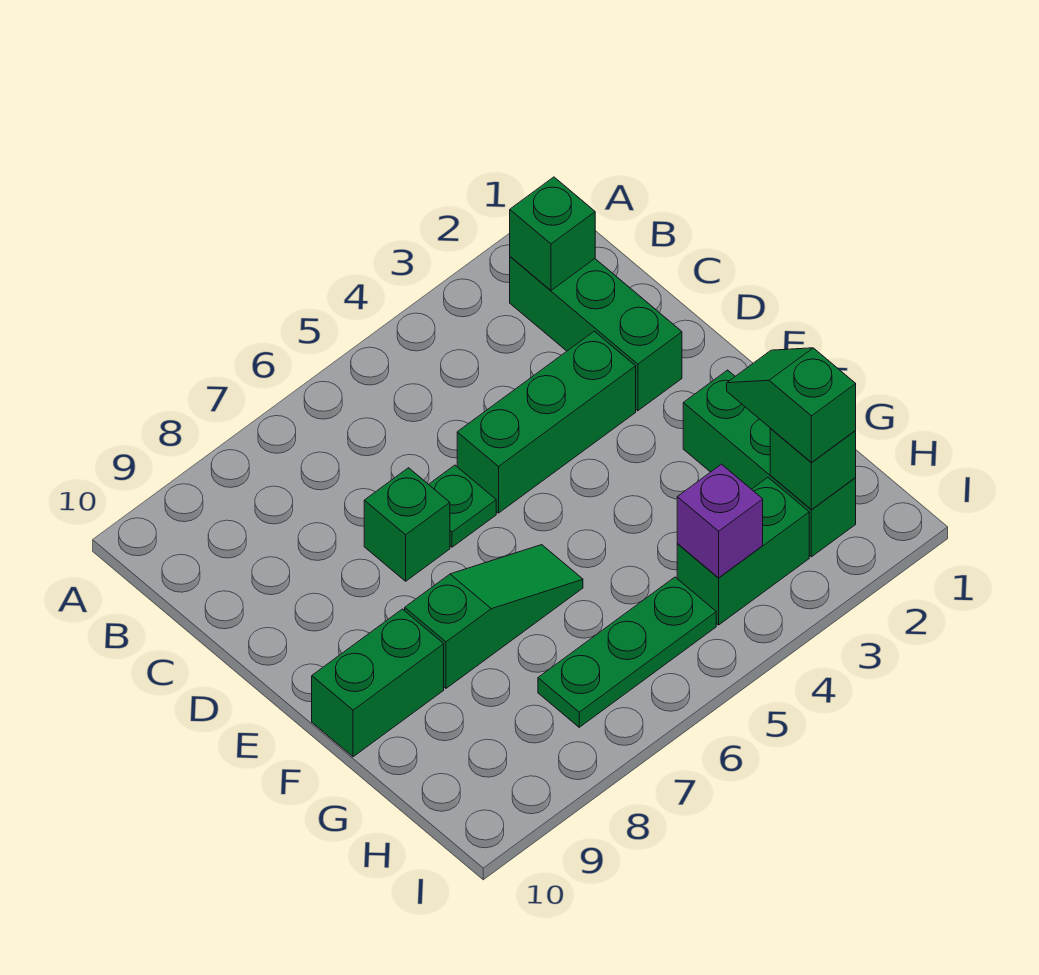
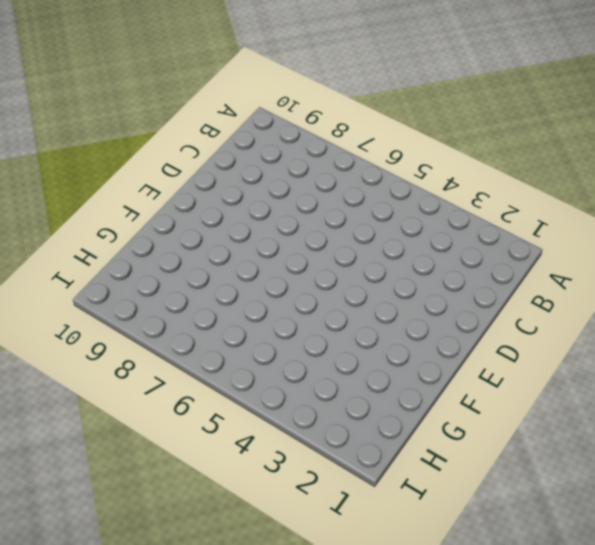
none -> green brick B2:D2 level 1
none -> green brick D3:D5 level 1
none -> green plate D6 level 1

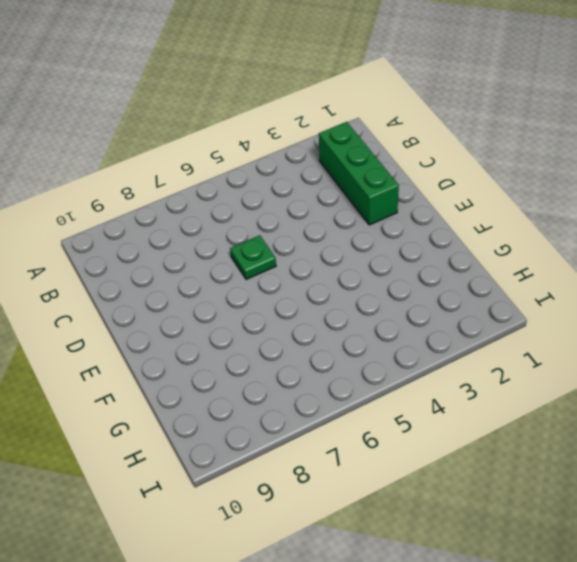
none -> green brick D3:D5 level 1
none -> green brick D7 level 1
none -> green brick F2:H2 level 1

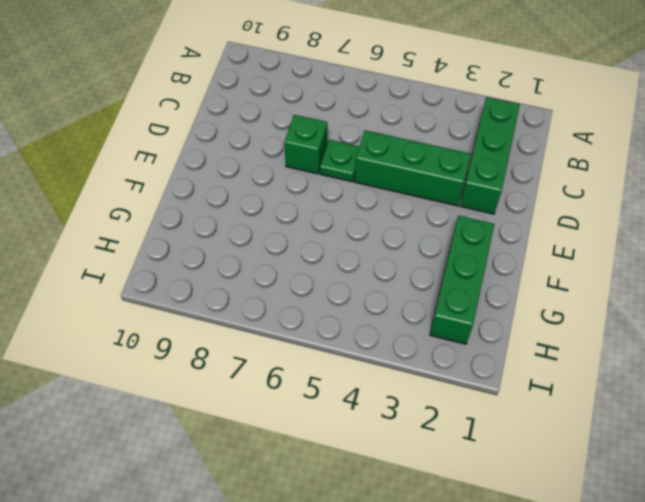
none -> green slope F6:F8 level 1 top 8
none -> green brick F9:F10 level 1
none -> green brick H3:H4 level 1

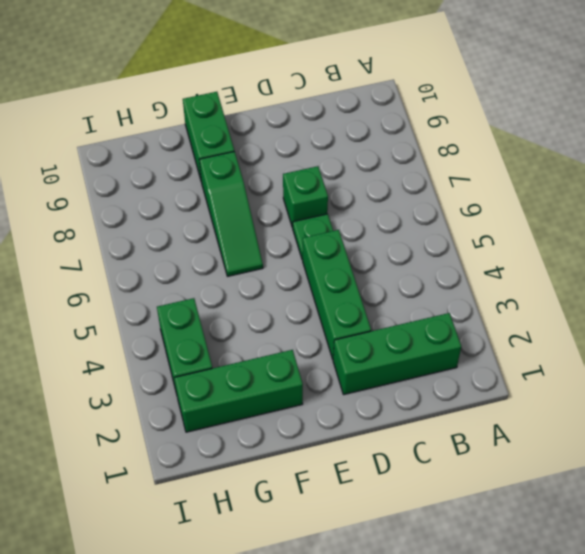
none -> green plate H5:H7 level 1
none -> green brick B2 level 2
none -> green brick H2 level 2

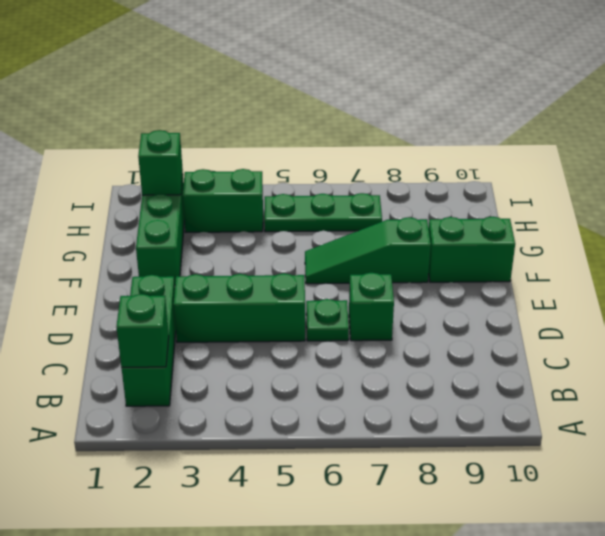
none -> purple brick H4 level 2
none -> green slope G2:H2 level 3 top H

